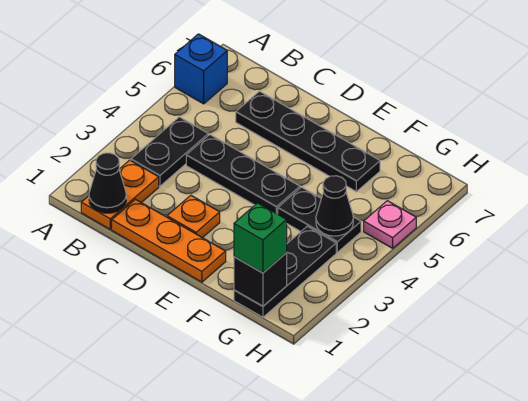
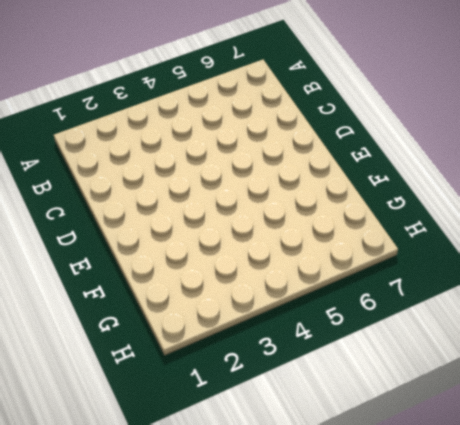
none -> blue brick A6 level 1
none -> orange plate B1:B2 level 1
none -> black plate B3:B4 level 1

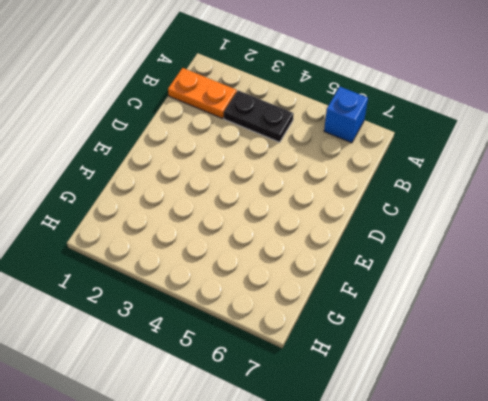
none -> orange plate C1:E1 level 1
none -> black plate C4:E4 level 1
none -> black plate C6:F6 level 1

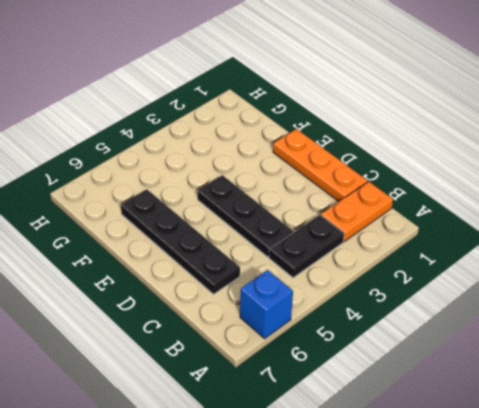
none -> orange plate D2 level 1
none -> black plate F4:G4 level 1
none -> black plate G1:G3 level 1

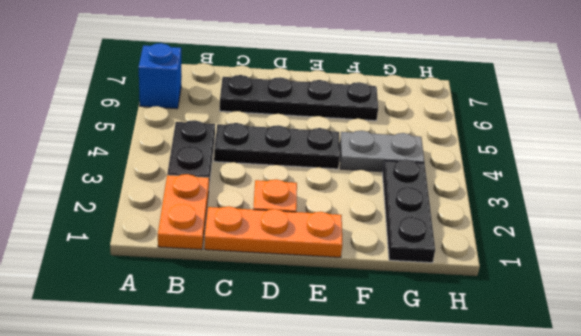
grey plate F4:G4 level 1 -> black plate F4:G4 level 1
none -> pink plate H5 level 1
none -> black cone B1 level 2
none -> black brick G1 level 2

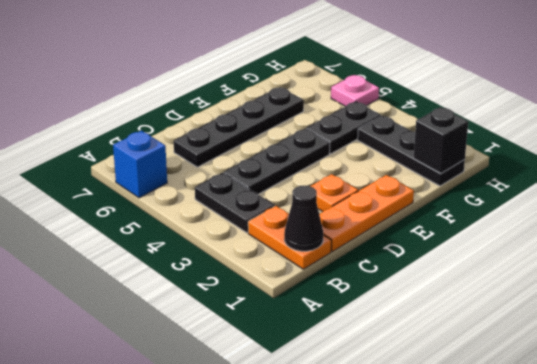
none -> black cone G4 level 2
none -> green brick G1 level 3

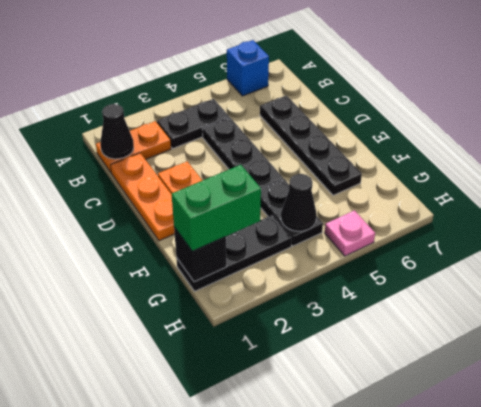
green brick G1:G2 level 3 -> green brick G1 level 3

